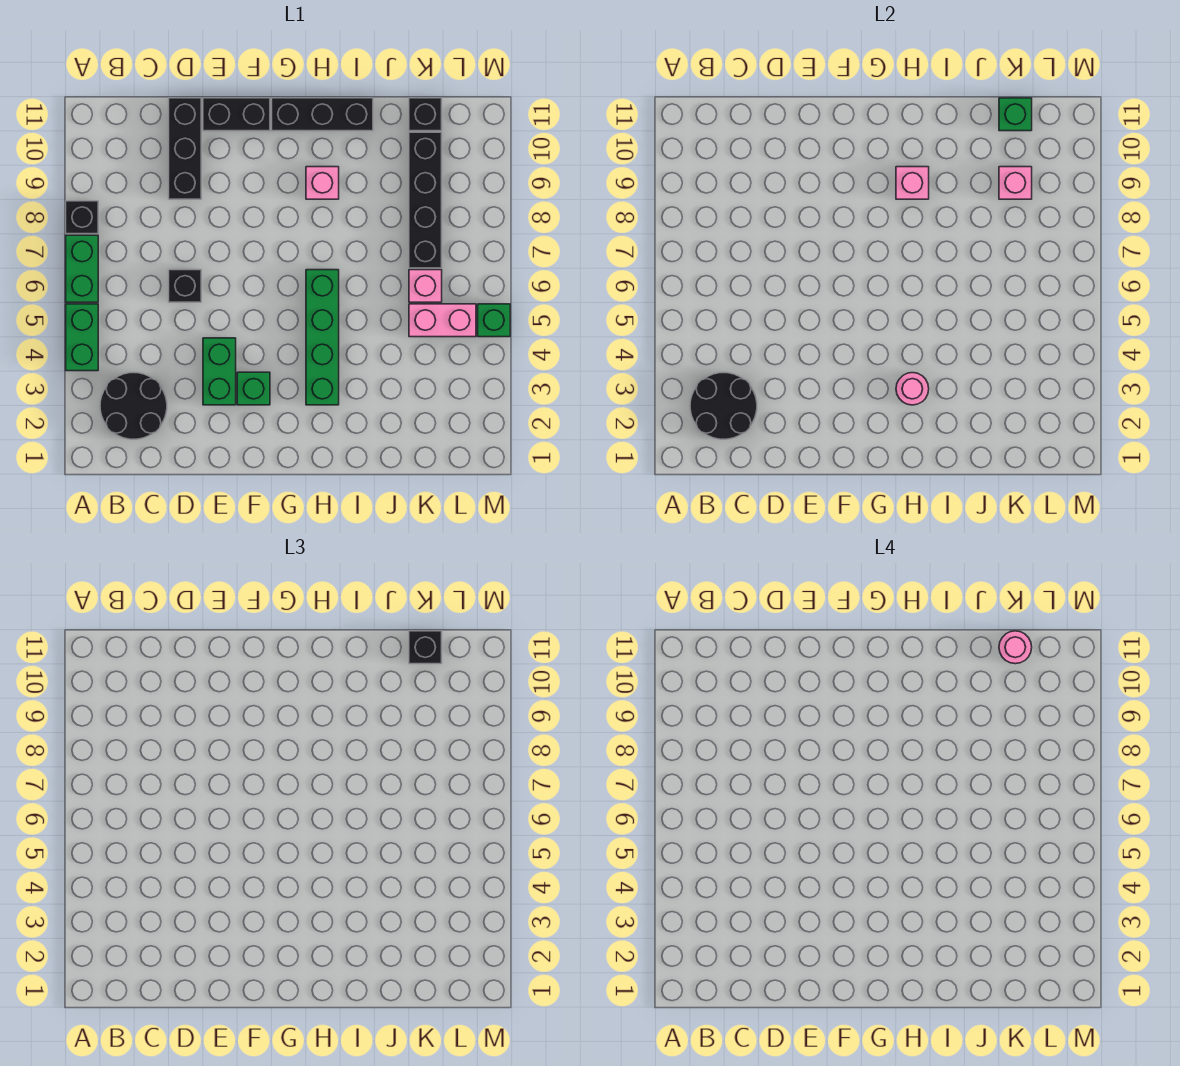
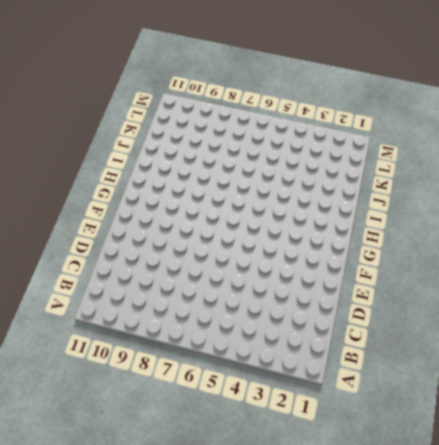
none -> green brick A4:A5 level 1
none -> green brick A6:A7 level 1
none -> black brick A8 level 1

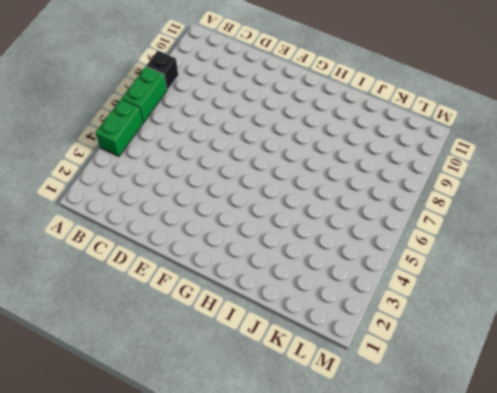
none -> black round brick B2:C3 level 1
none -> black brick D6 level 1
none -> black brick D9:D11 level 1

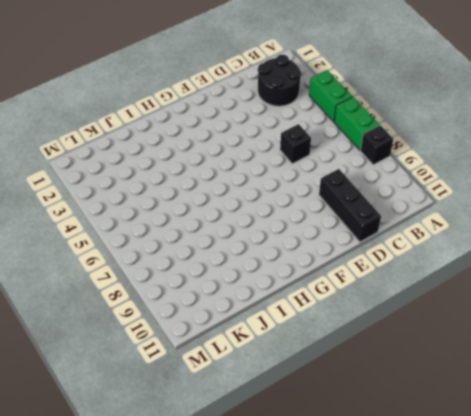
none -> green brick E3:E4 level 1
none -> black brick E11:F11 level 1
none -> green brick F3 level 1

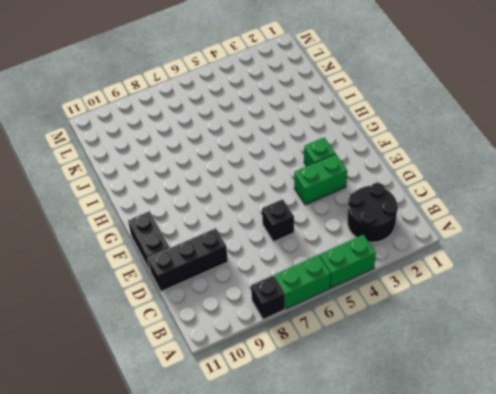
none -> black brick G11:I11 level 1
none -> green brick H3:H6 level 1
none -> pink brick H9 level 1

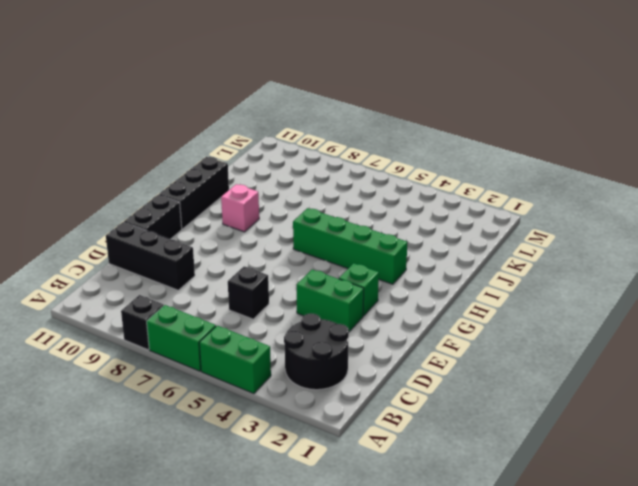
none -> pink brick K5:L5 level 1
none -> pink brick K6 level 1
none -> black brick K7:K10 level 1

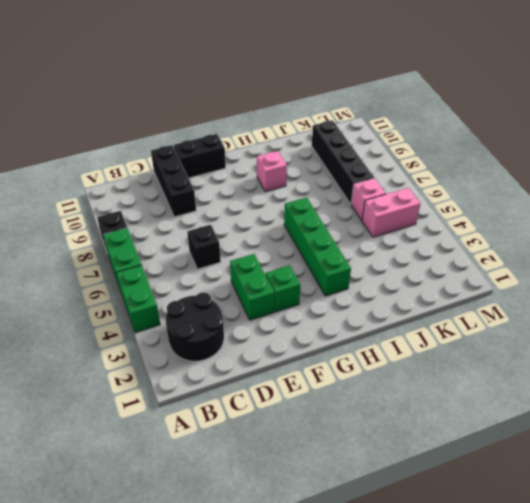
none -> black brick G11:I11 level 1
none -> black brick K11 level 1
none -> green brick M5 level 1

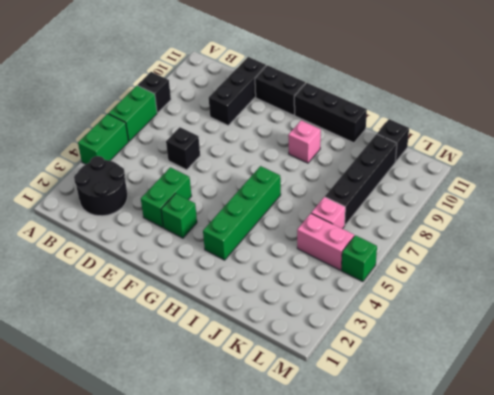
none -> black round brick B2:C3 level 2
none -> pink round brick H3 level 2
none -> pink brick H9 level 2

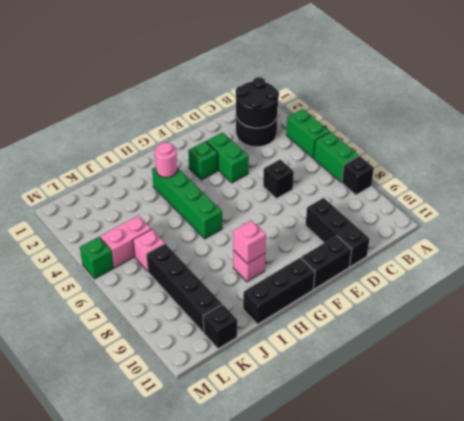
none -> pink brick K9 level 2
none -> green brick K11 level 2
none -> black brick K11 level 3

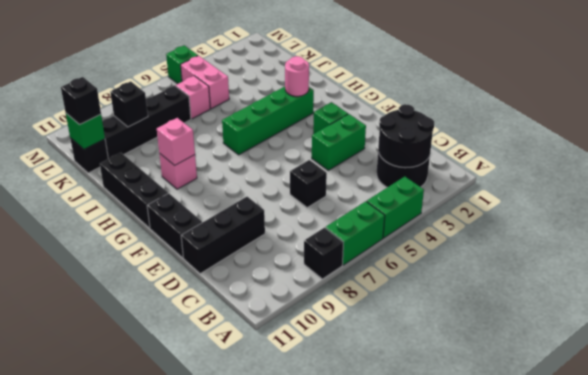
black brick K9 level 2 -> pink brick K9 level 2
none -> pink round brick K11 level 4

